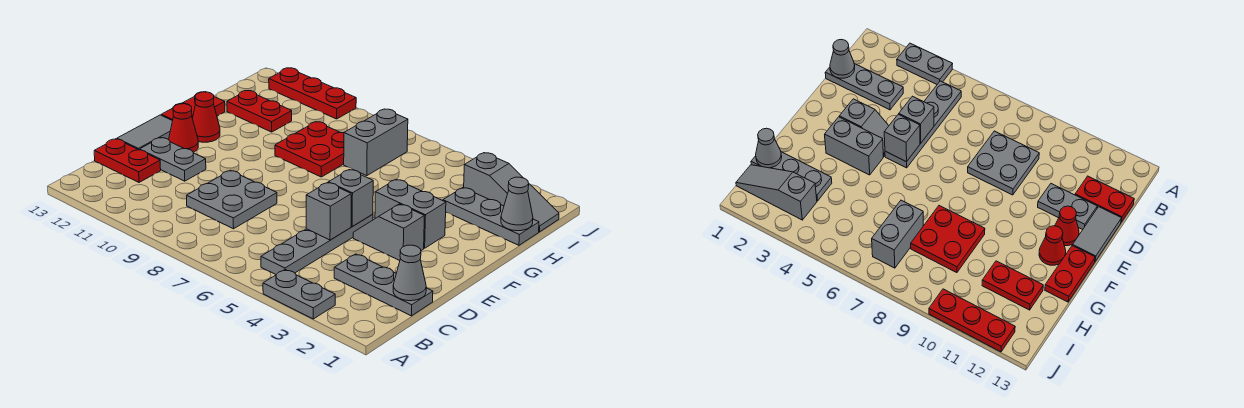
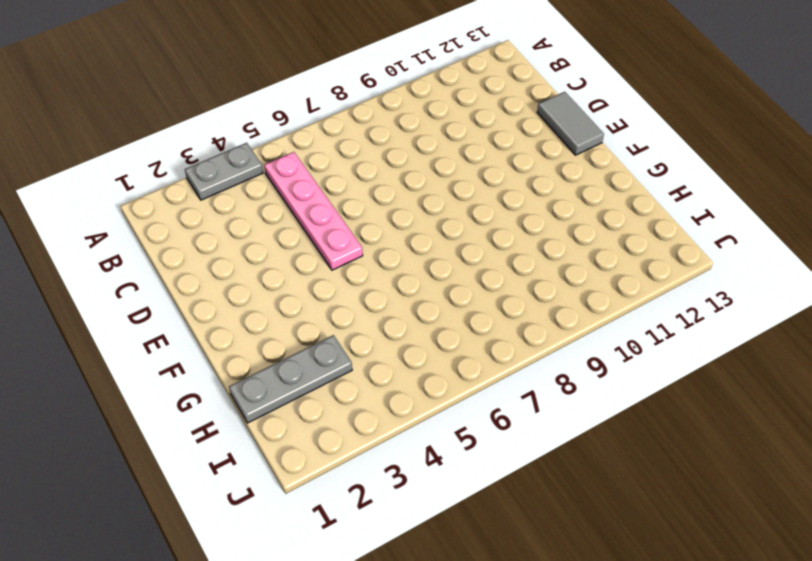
pink plate B5:E5 level 1 -> grey plate B5:E5 level 1
none -> grey plate C1:C3 level 1
none -> grey plate C8:D9 level 1
none -> red plate C12:C13 level 1

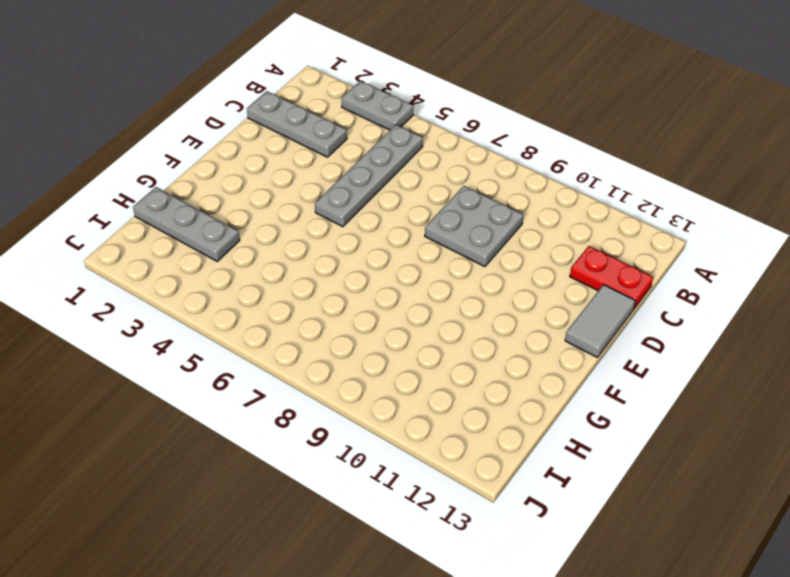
none -> grey plate D11:D12 level 1
none -> grey slope E3:E4 level 1 top 3
none -> red cone E12 level 1

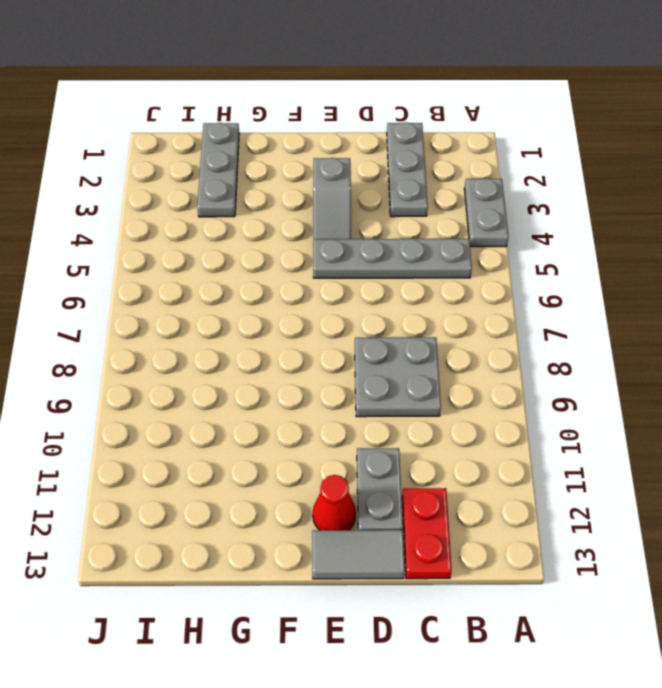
none -> grey brick F3:F4 level 1
none -> red cone F12 level 1
none -> red plate F13:G13 level 1

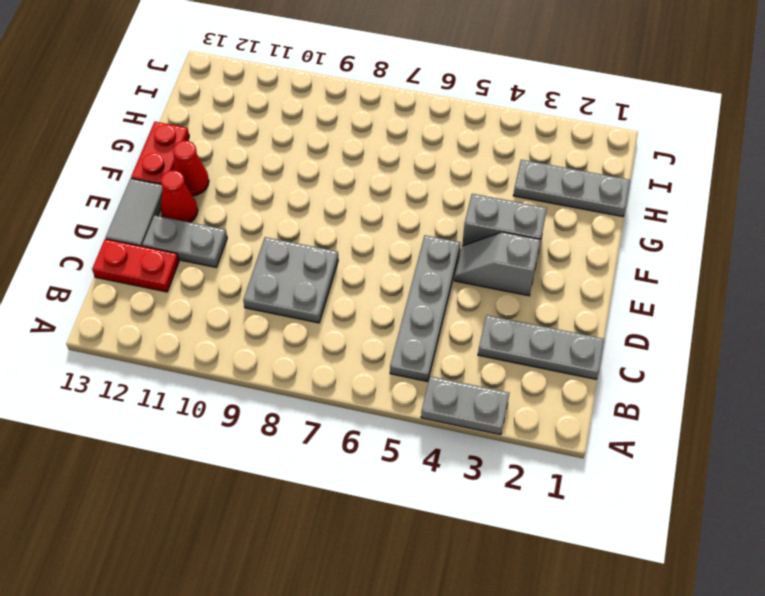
none -> red plate G8:H9 level 1
none -> grey brick H7:I7 level 1
none -> red plate H11:H12 level 1

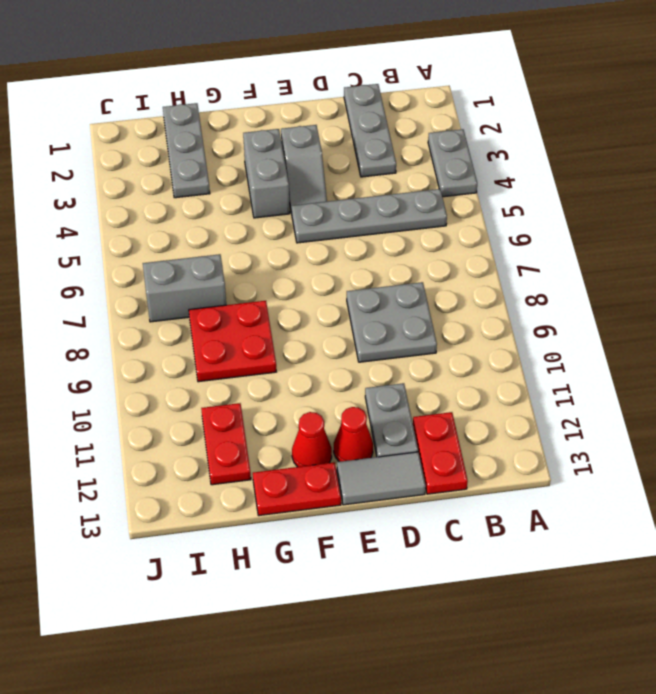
none -> grey slope I1:I3 level 1 top 3
none -> red plate J10:J12 level 1
none -> grey cone C1 level 2

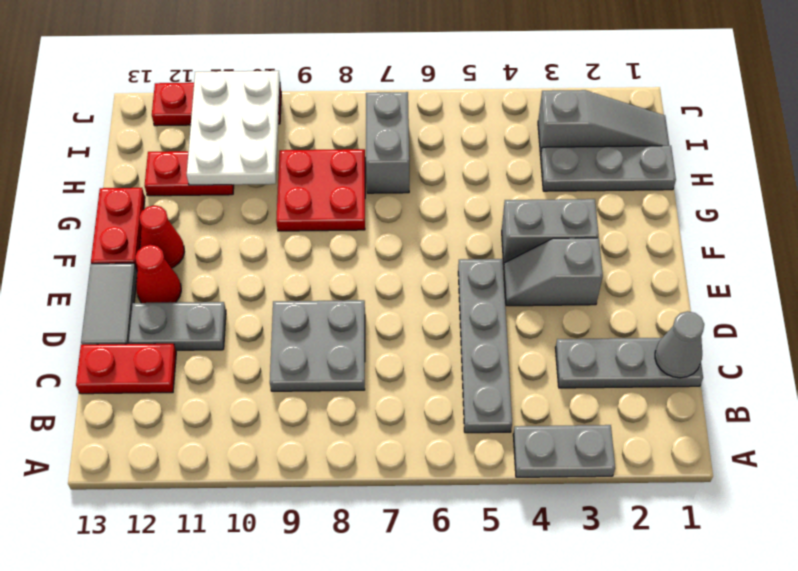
white plate H10:J11 level 2 -> none
none -> grey brick D5 level 2
none -> grey brick E5 level 2
none -> grey cone H1 level 2

